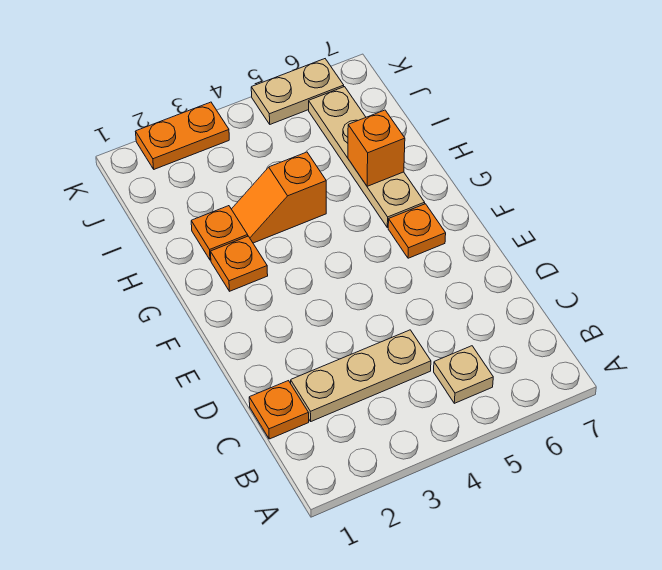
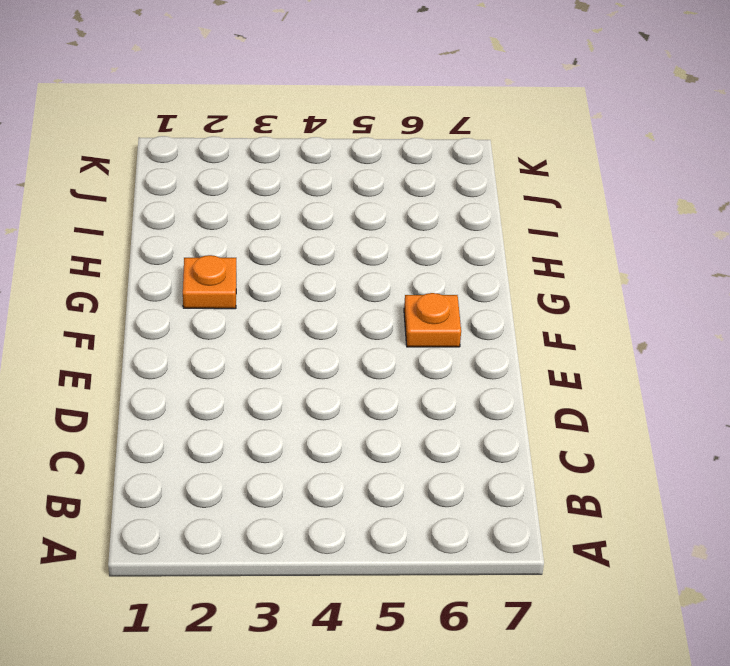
none -> tan plate B5 level 1
none -> orange plate C1 level 1

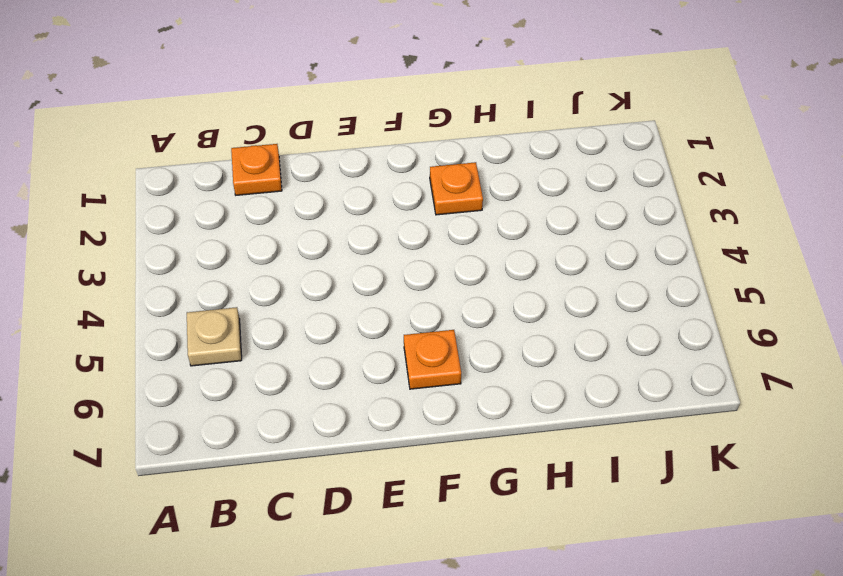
none -> tan plate C2:C4 level 1
none -> tan plate G6:J6 level 1

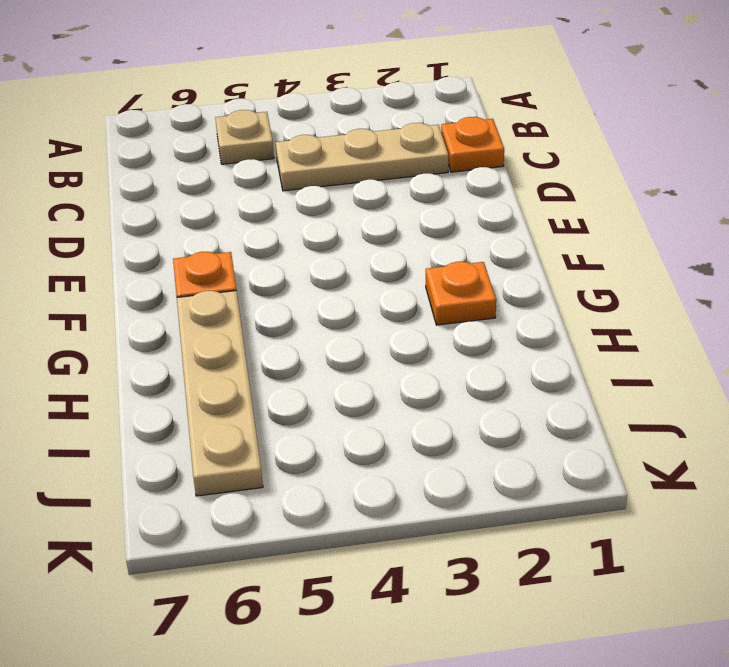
none -> orange plate H2 level 1
none -> orange slope H3:H4 level 1 top 4

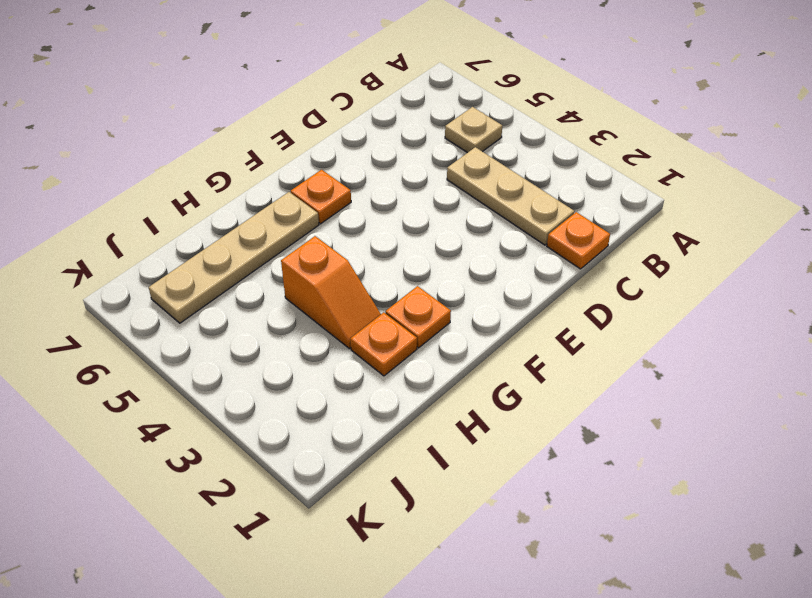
none -> orange plate K2:K3 level 1
none -> tan plate K5:K6 level 1

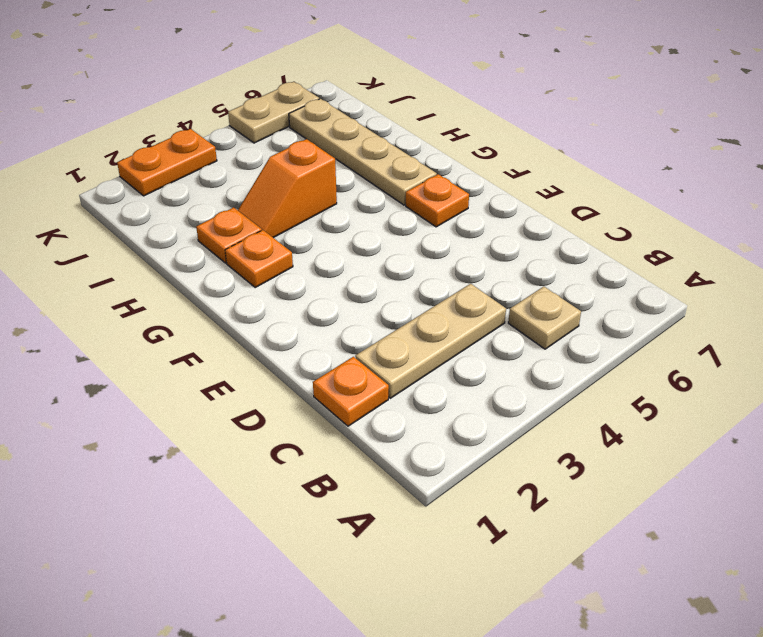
none -> orange brick H6 level 2

